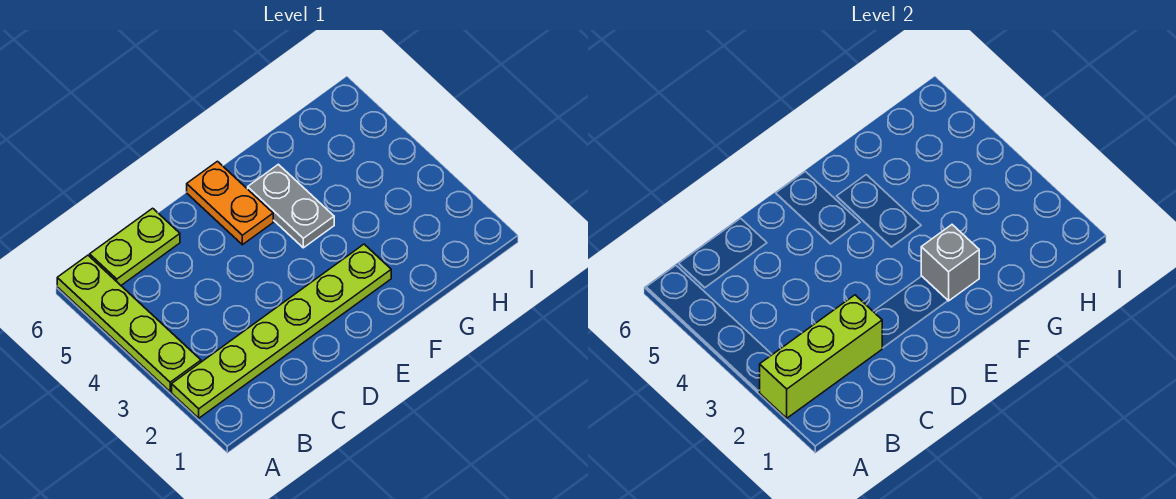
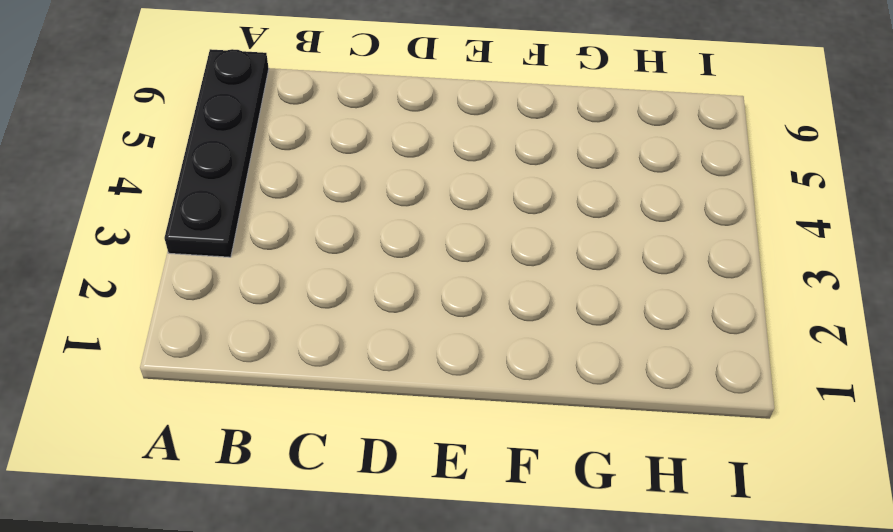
black plate A3:A6 level 1 -> lime plate A3:A6 level 1
none -> lime plate A2:F2 level 1
none -> lime plate B6:C6 level 1

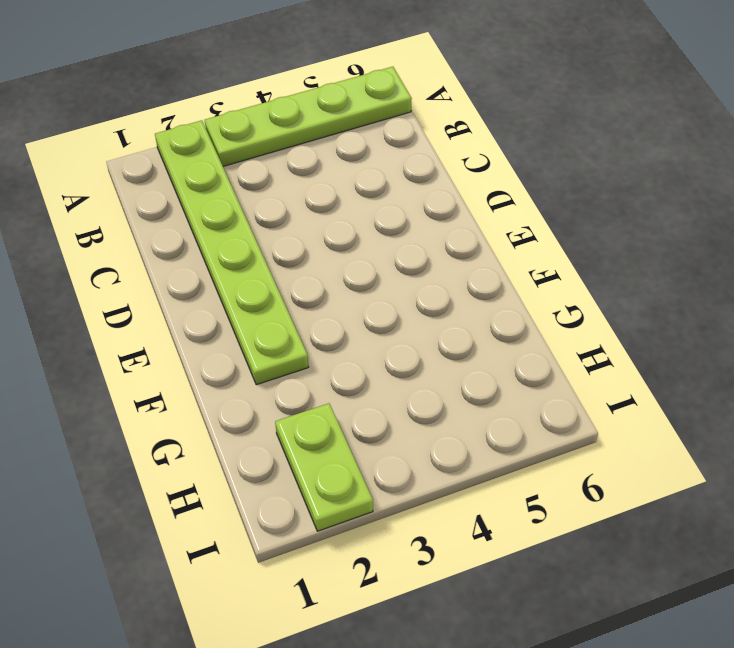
lime plate H2:I2 level 1 -> lime plate B6:C6 level 1
none -> orange plate E5:E6 level 1
none -> grey plate F4:F5 level 1

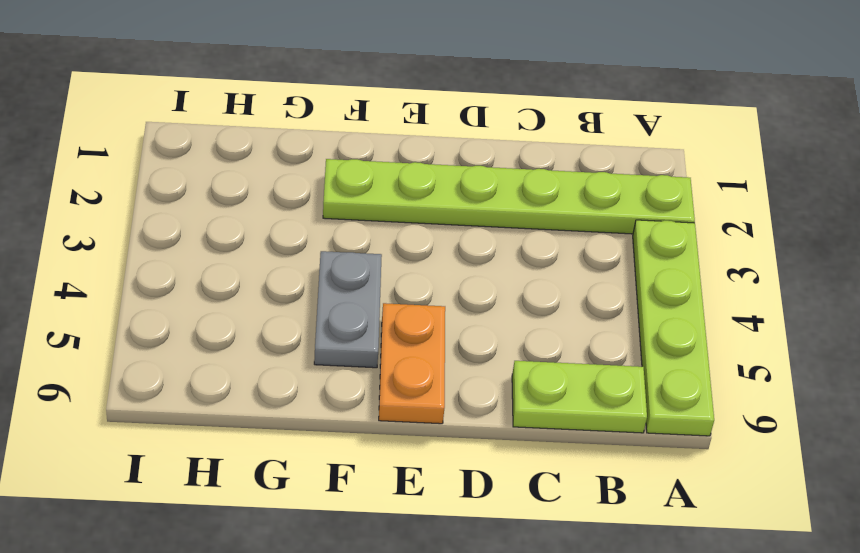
none -> lime brick A2:C2 level 2
none -> grey brick F2 level 2

